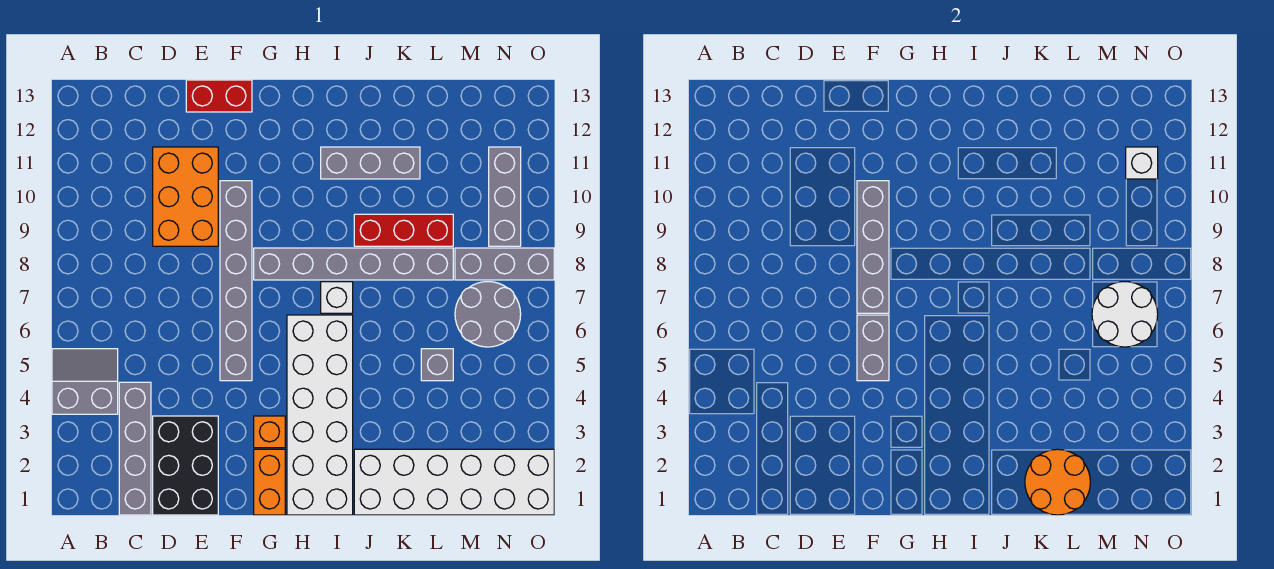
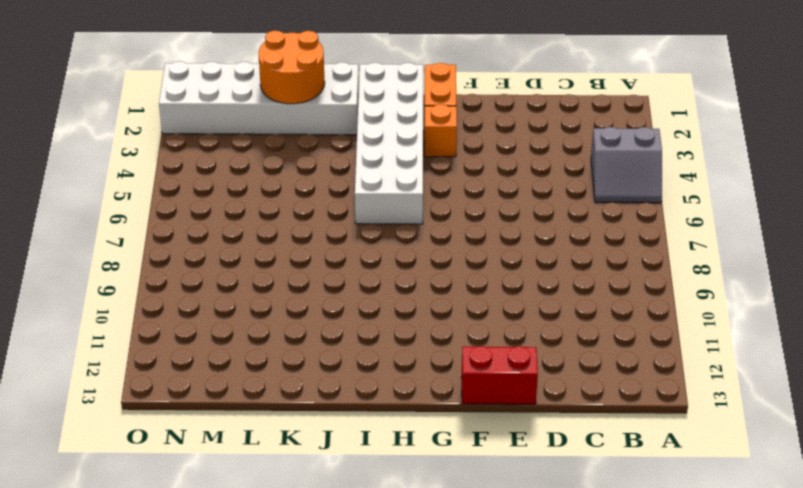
none -> grey brick C1:C4 level 1
none -> black brick D1:E3 level 1
none -> orange brick D9:E11 level 1

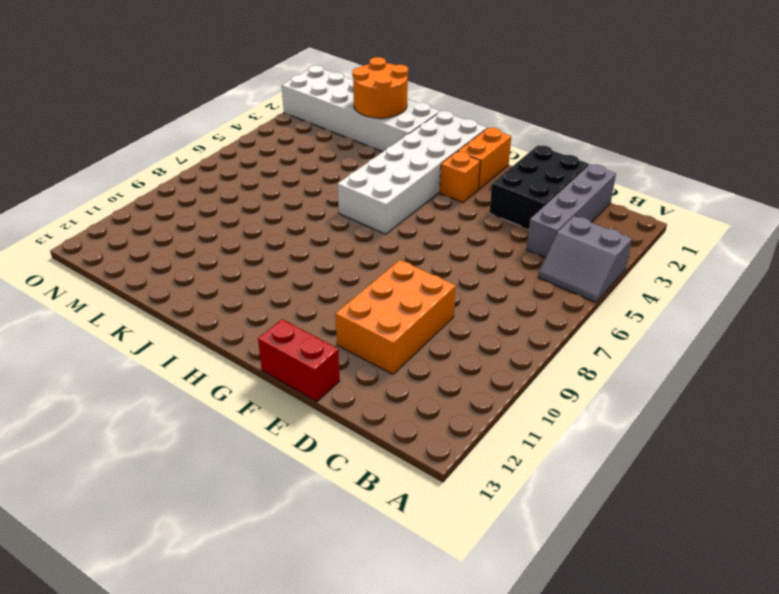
none -> grey brick F5:F10 level 1
none -> grey brick G8:L8 level 1
none -> white brick I7 level 1

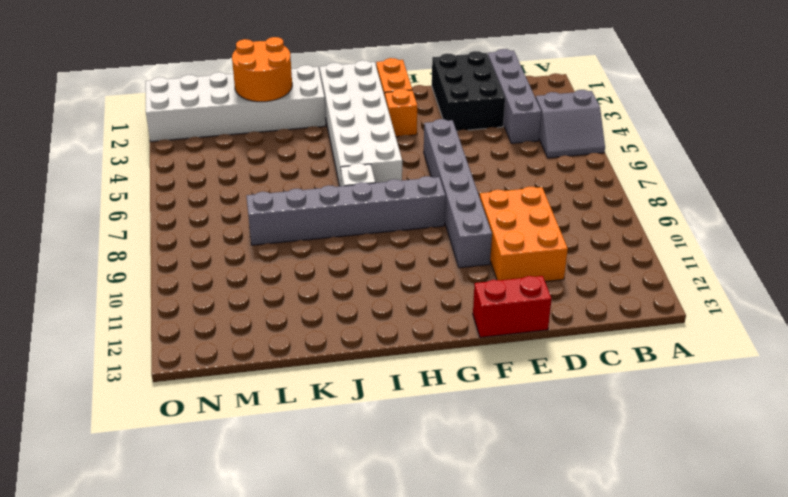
none -> grey brick I11:K11 level 1
none -> red brick J9:L9 level 1
none -> grey brick L5 level 1

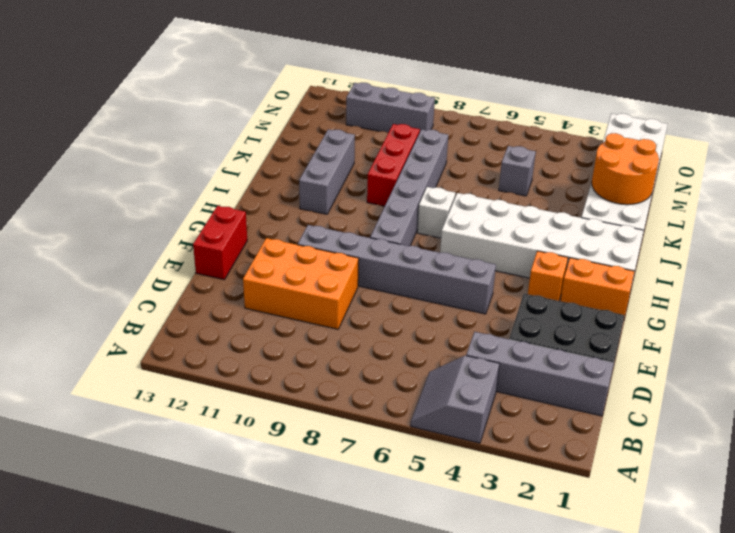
none -> grey round brick M6:N7 level 1
none -> grey brick M8:O8 level 1
none -> grey brick F5:F6 level 2

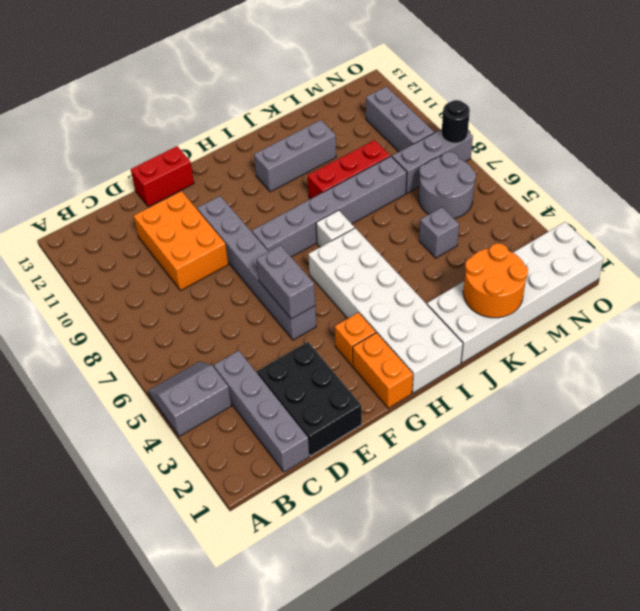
black round brick O8 level 2 -> none
none -> grey brick F7:F10 level 2
none -> white round brick M6:N7 level 2
none -> white brick N11 level 2

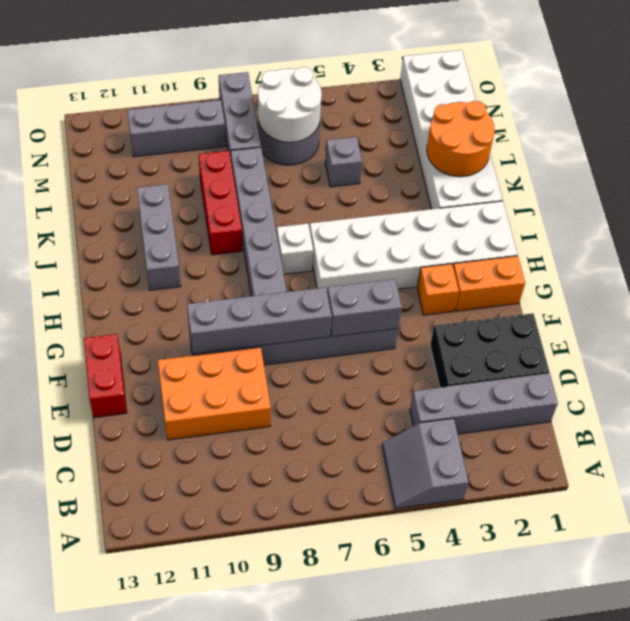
none -> white brick N11 level 2

